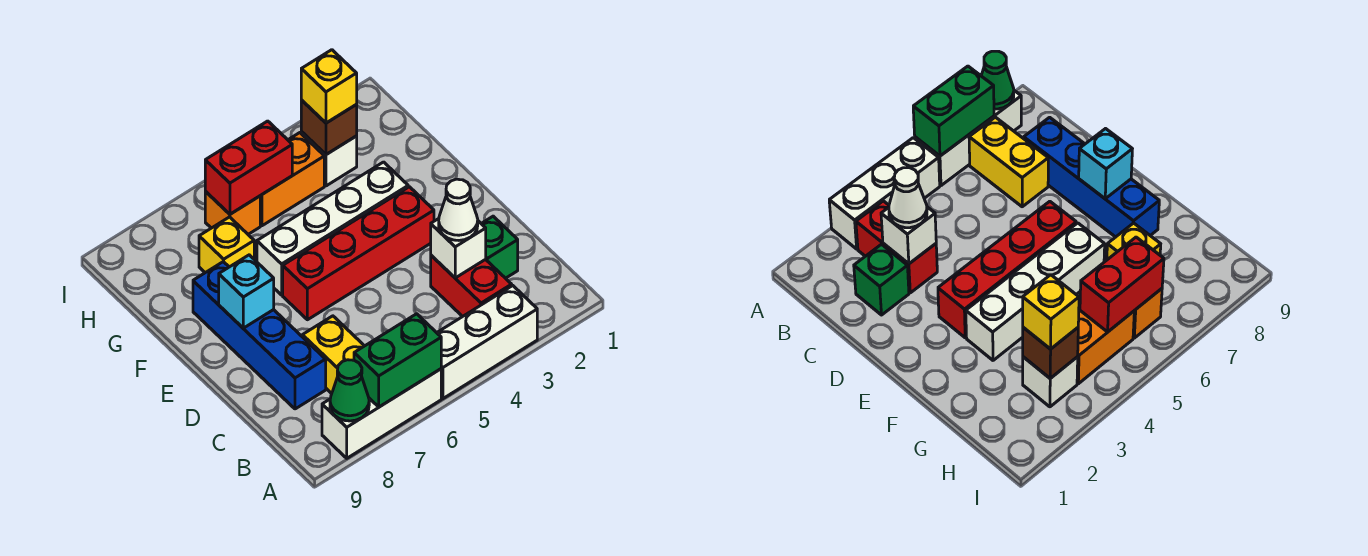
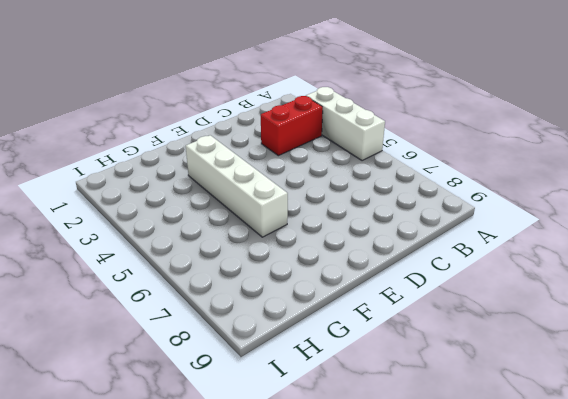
none -> white brick A6:A8 level 1
none -> yellow brick B7:C7 level 1
none -> green brick C2 level 1

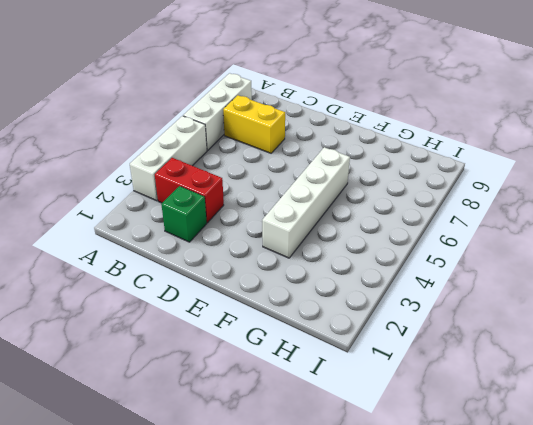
none -> blue brick C8:F8 level 1
none -> red brick E3:E6 level 1
none -> yellow brick G7 level 1

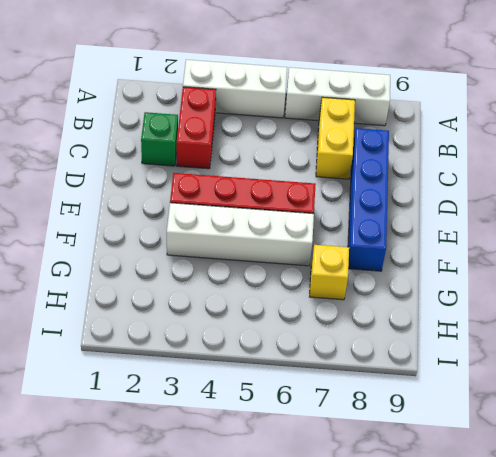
none -> white brick H3 level 1
none -> orange brick H4:H5 level 1
none -> orange brick H6 level 1

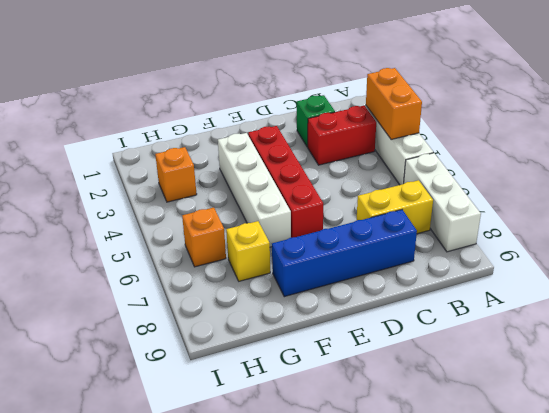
orange brick A3:A4 level 2 -> orange brick H4:H5 level 1
orange brick H3 level 1 -> white brick H3 level 1
none -> green brick A6:A7 level 2
none -> green cone A8 level 2
none -> white brick C3 level 2

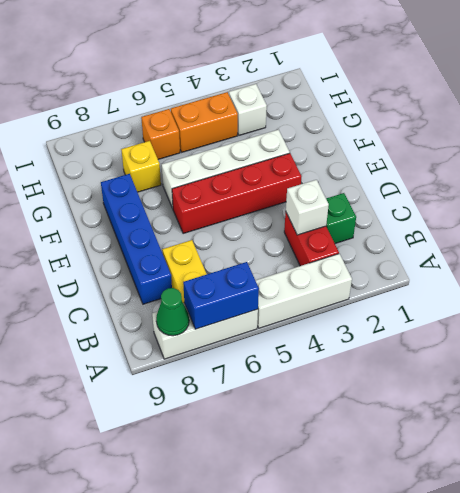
blue brick A6:A7 level 2 -> green brick A6:A7 level 2
none -> cyan brick E8 level 2
none -> brown brick H3 level 2
none -> red brick H5:H6 level 2

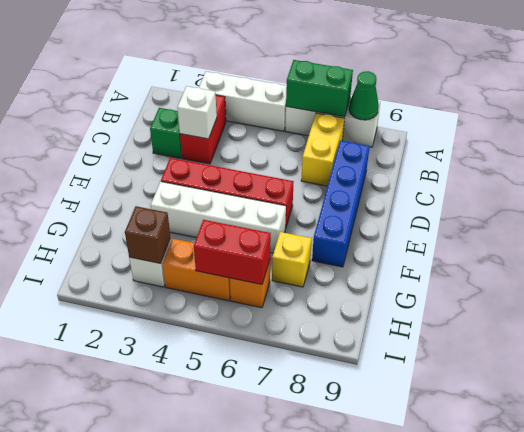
none -> cyan brick E8 level 2
none -> white cone C3 level 3
none -> yellow brick H3 level 3

